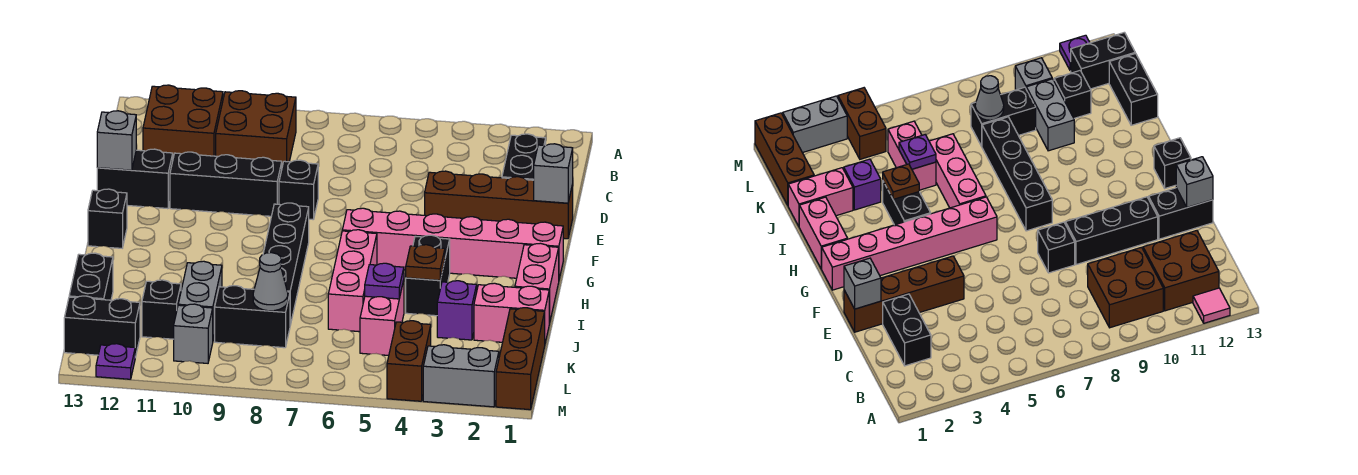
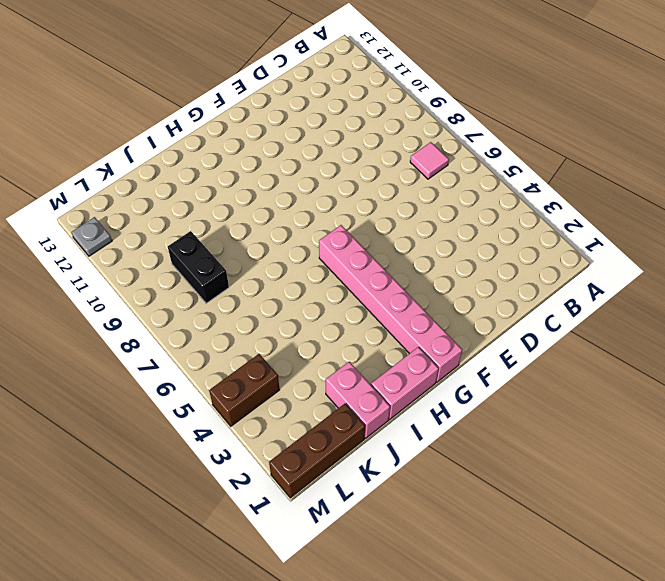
pink tile B7 level 1 -> pink tile A12 level 1
grey plate M12 level 1 -> purple plate M12 level 1
none -> brown brick B9:C10 level 1
none -> brown brick B11:C12 level 1
none -> black brick C2:D2 level 1
none -> brown brick E1:E4 level 1

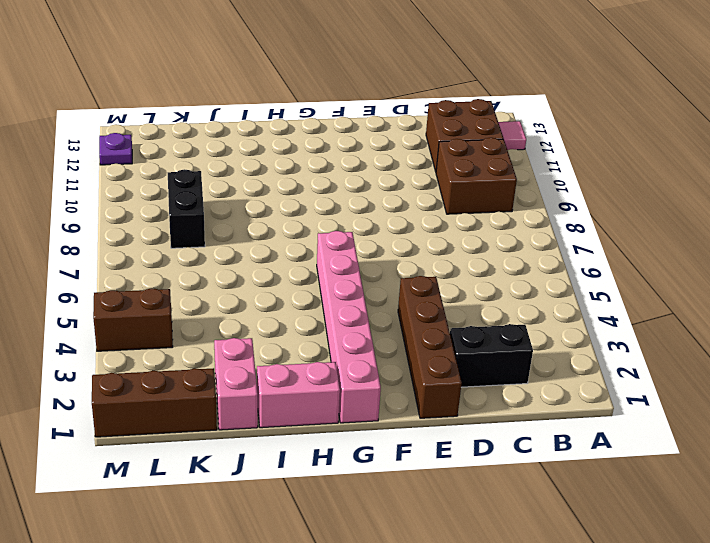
none -> black brick E8 level 1
none -> black brick E9:E11 level 1
none -> black brick E12:E13 level 1
none -> black brick G8:J8 level 1

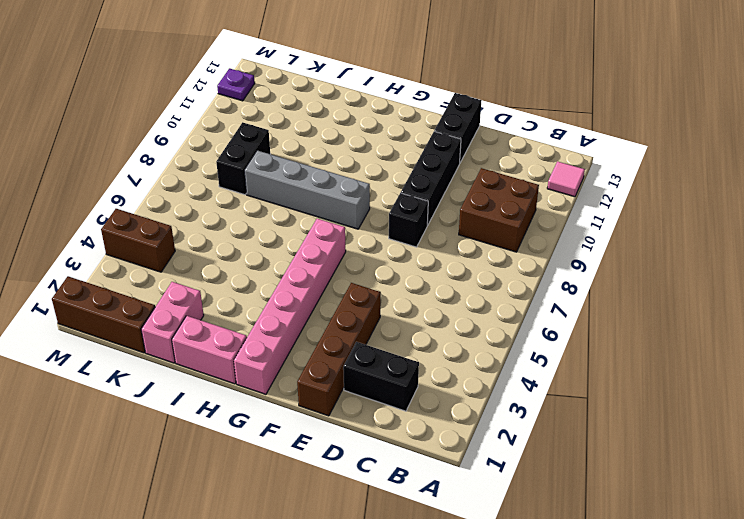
grey brick G8:J8 level 1 -> black brick G8:J8 level 1
none -> brown brick B11:C12 level 1
none -> black brick G13 level 1
none -> black brick H4:I4 level 1
none -> pink brick H6:J6 level 1

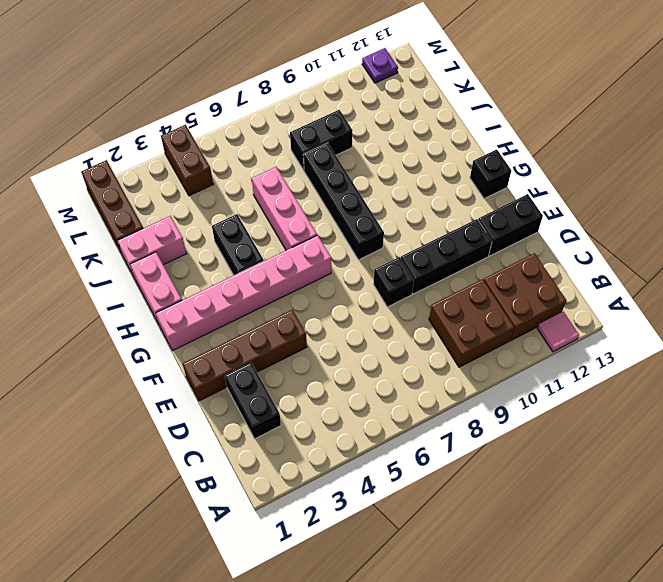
none -> purple brick J3 level 1
none -> pink brick J5:K5 level 1
none -> grey brick J10:K10 level 1
none -> black brick J13:K13 level 1

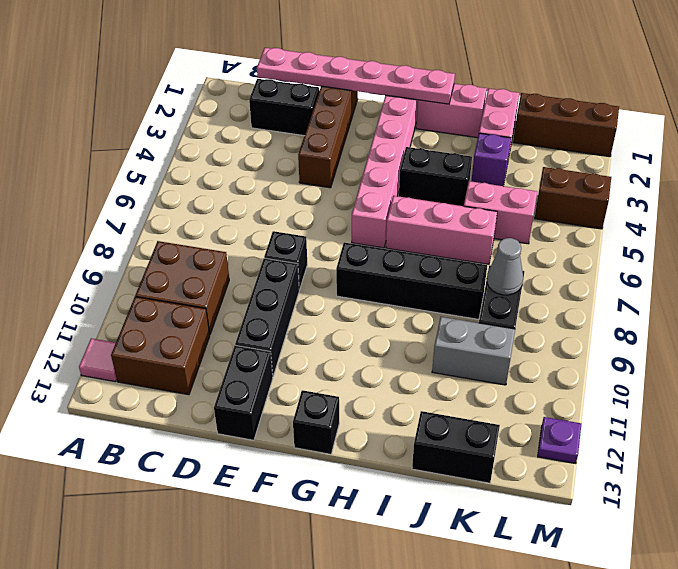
pink plate C1:H1 level 2 -> grey brick E1 level 2
none -> black brick K11 level 1
none -> grey brick L10 level 1
none -> black brick L12:L13 level 1
none -> grey brick M2:M3 level 1

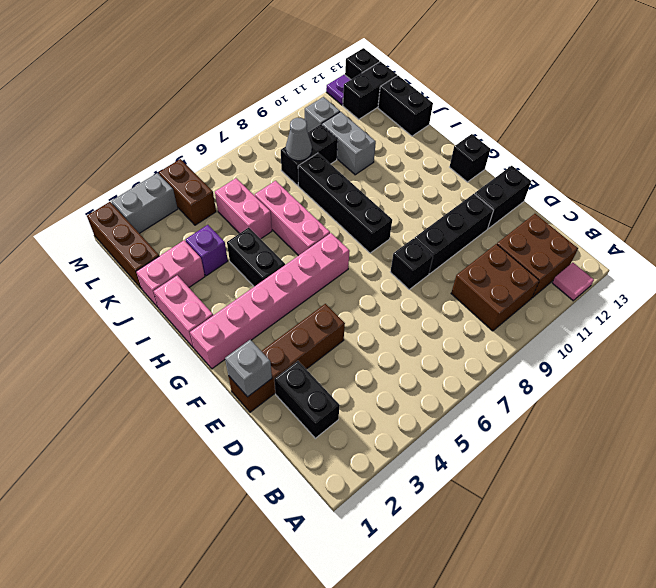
black brick M13 level 1 -> black brick K11 level 1
none -> grey brick E13 level 2
none -> brown plate I4 level 2
none -> purple plate J5 level 2

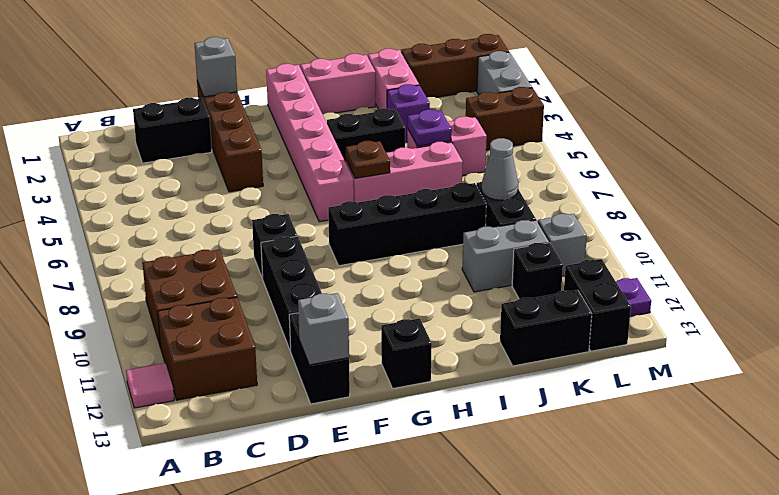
brown plate H6 level 2 -> brown plate I4 level 2

